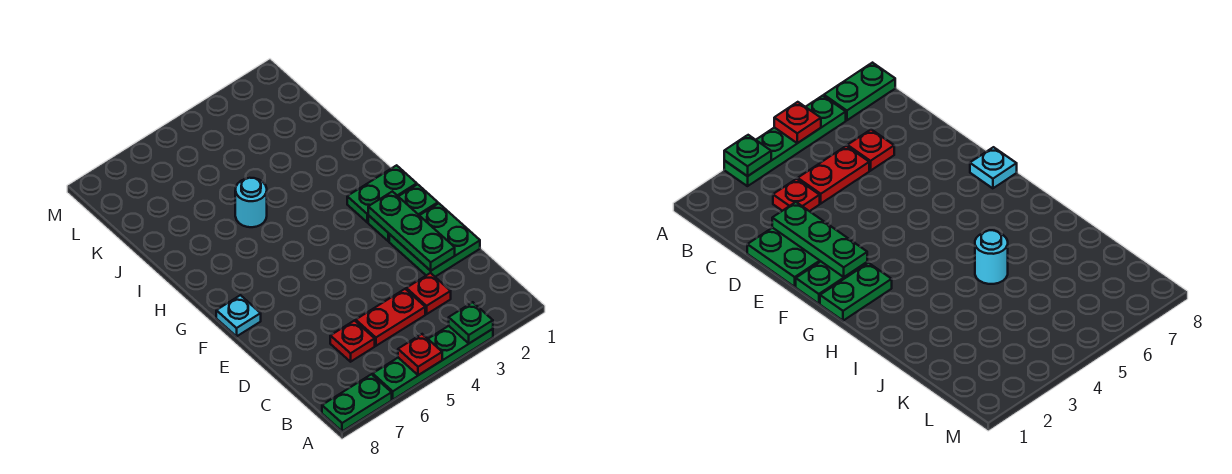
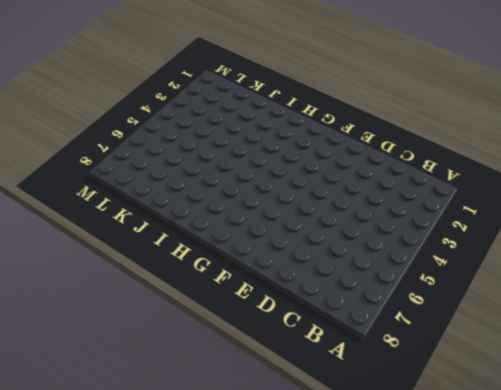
none -> green plate A3:A6 level 1
none -> green plate A7:A8 level 1
none -> red plate C3 level 1

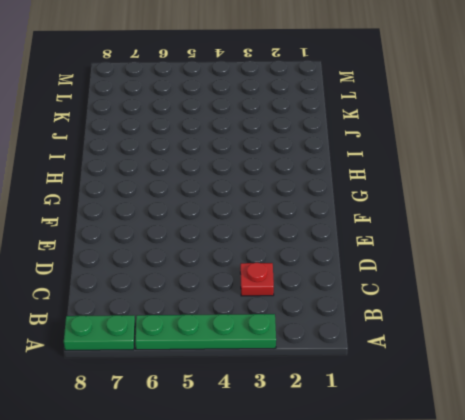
none -> red plate C4:C5 level 1
none -> red plate C6 level 1
none -> green plate D1:E2 level 1

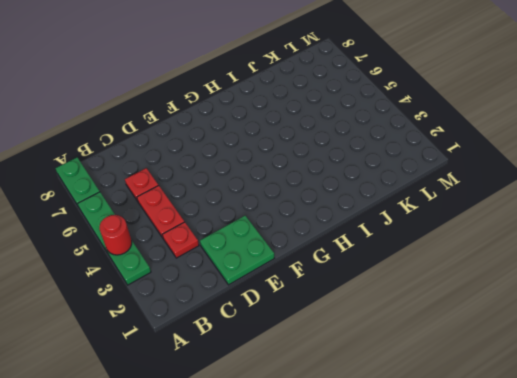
red round brick A4 level 2 -> none
none -> green plate F1:F2 level 1
none -> cyan plate F8 level 1
none -> green plate G1:G2 level 1

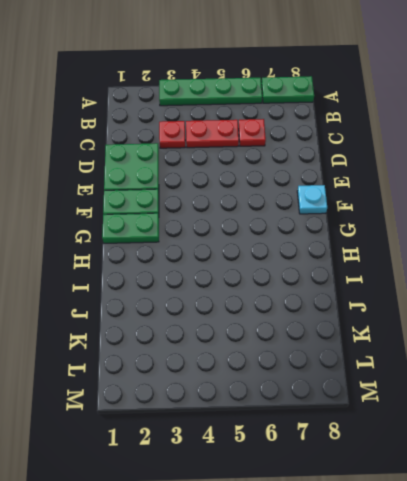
none -> cyan round brick I5 level 1
none -> green plate A3 level 2
none -> red plate A5 level 2

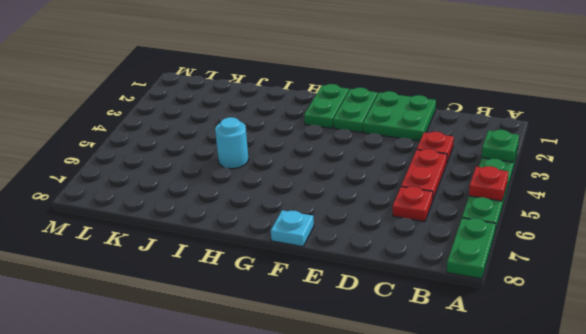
none -> green plate D2:F2 level 2

